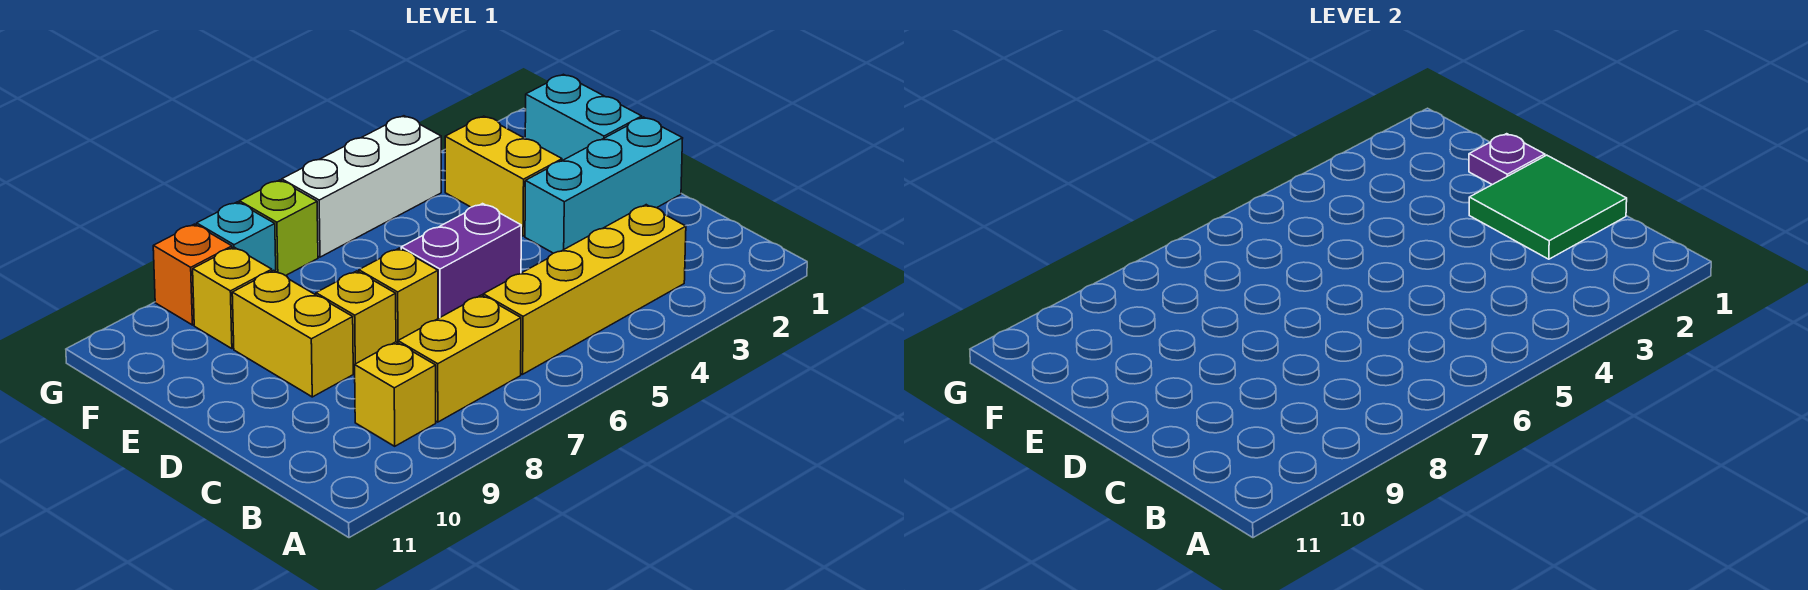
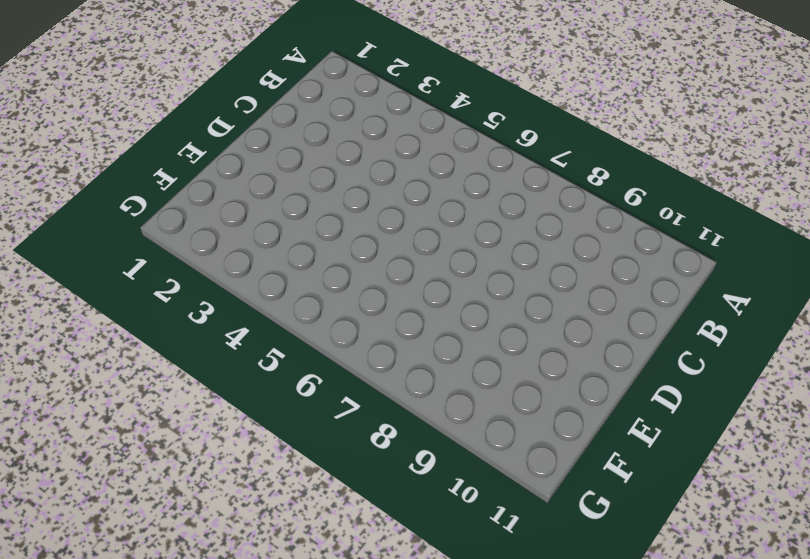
none -> yellow brick B3:B6 level 1
none -> yellow brick B7:B8 level 1
none -> yellow brick B9 level 1

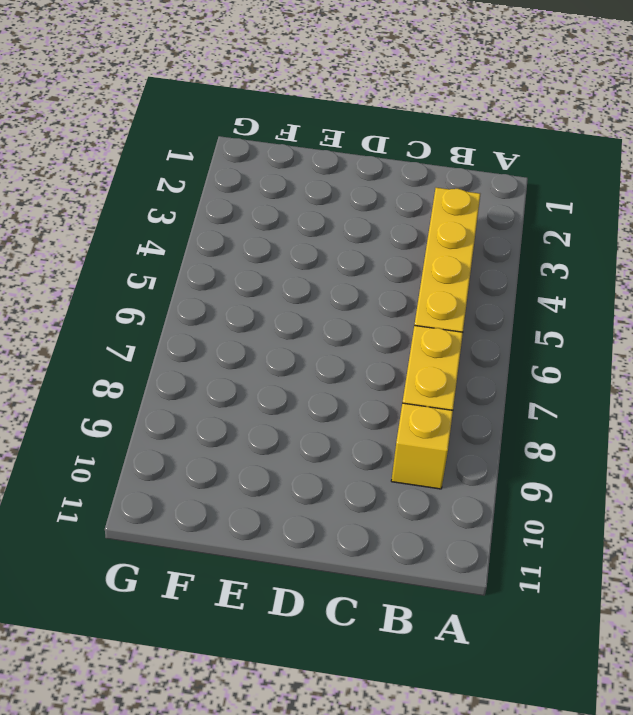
none -> cyan brick D1:D3 level 1
none -> purple brick D5:D6 level 1
none -> yellow brick D7 level 1

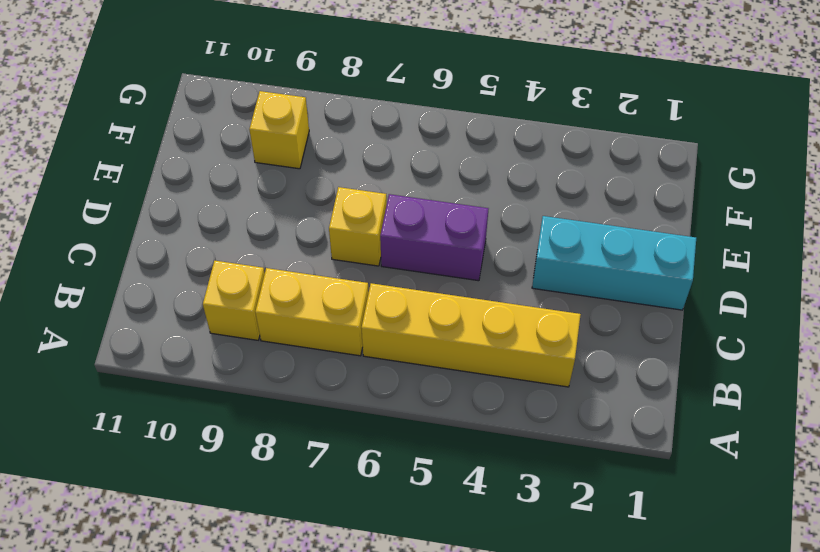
none -> yellow brick D8 level 1
none -> yellow brick D9:E9 level 1
none -> cyan brick E1:F1 level 1

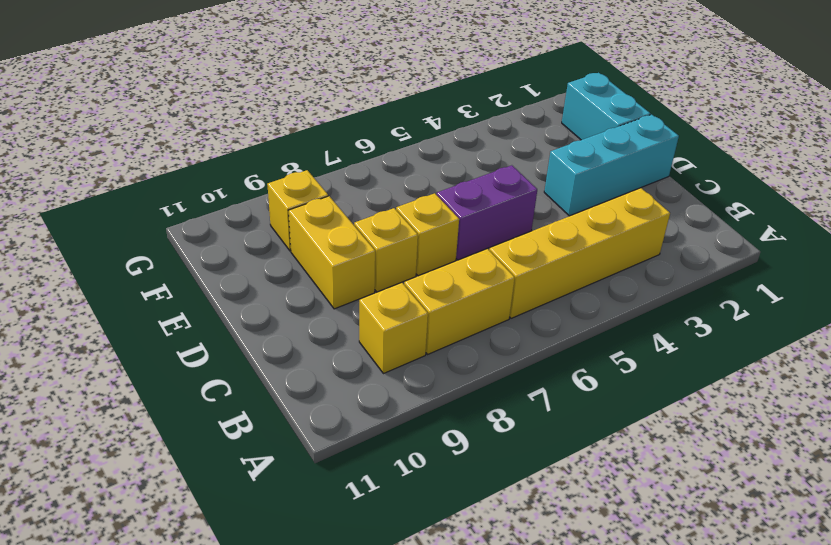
none -> yellow brick E3:F3 level 1
none -> white brick G4:G6 level 1
none -> lime brick G7 level 1

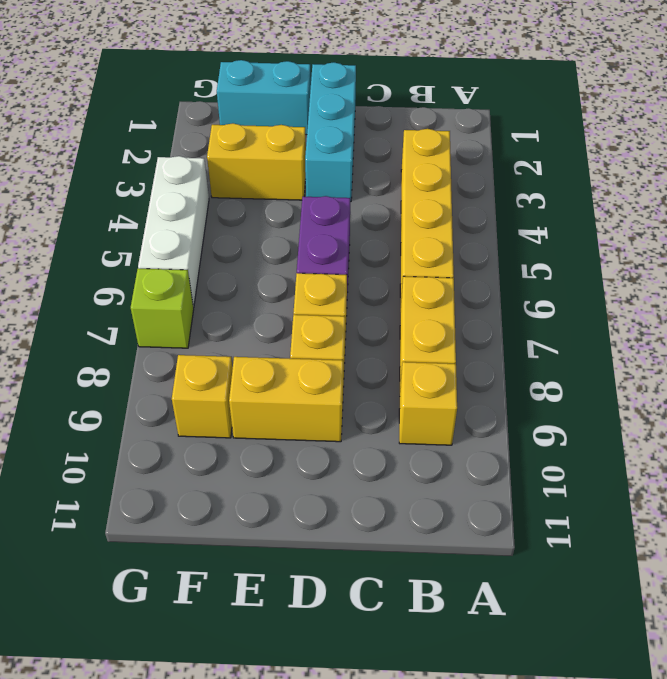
none -> cyan brick G8 level 1
none -> orange brick G9 level 1
none -> green tile C1:D2 level 2

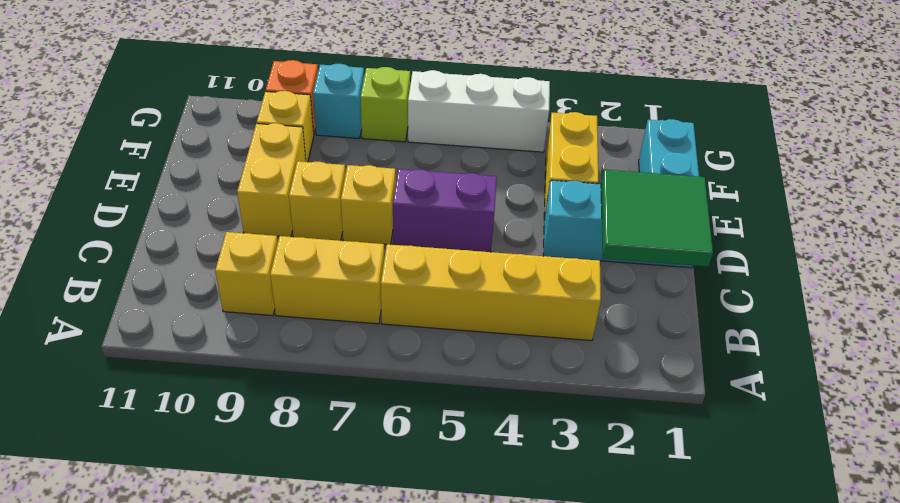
none -> purple plate E1 level 2

